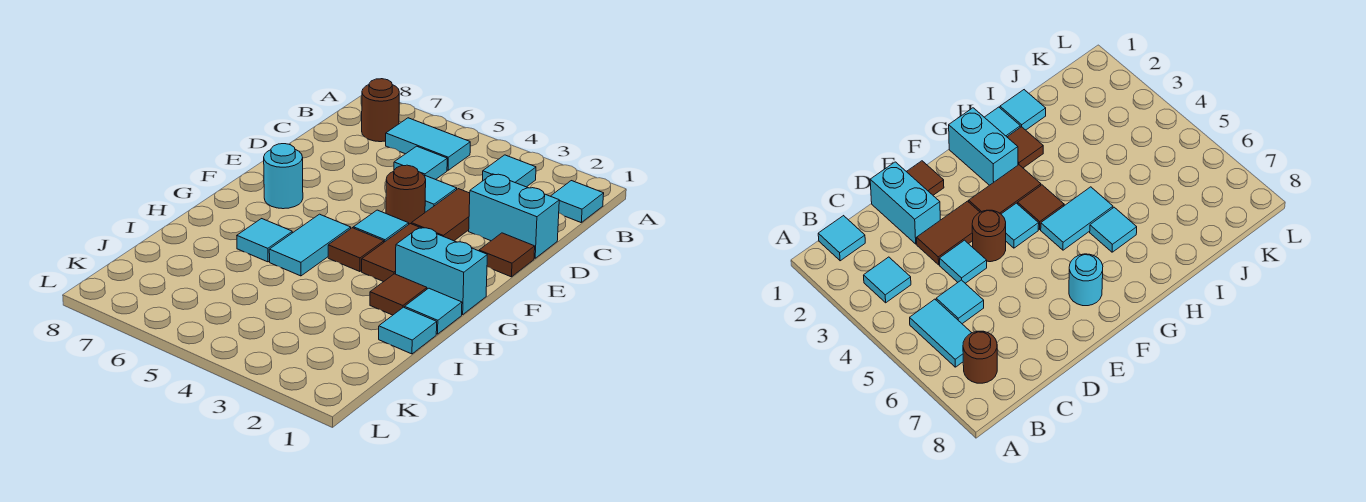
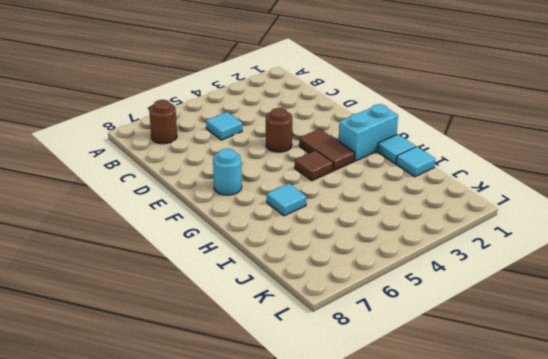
none -> cyan tile B1 level 1
none -> cyan tile B3 level 1
none -> cyan tile B5:B6 level 1

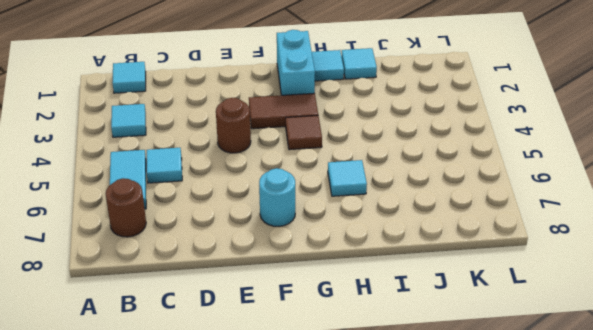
none -> cyan brick D1:D2 level 1
none -> brown tile D3:E3 level 1
none -> cyan tile D4 level 1

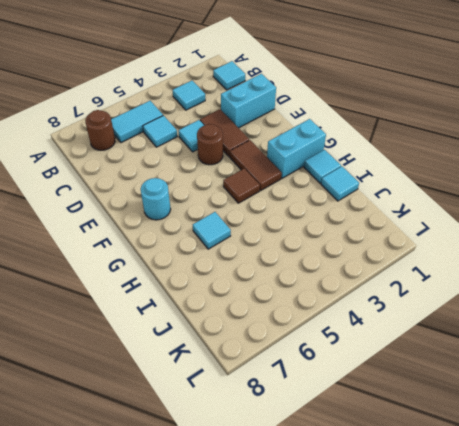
none -> brown tile E1 level 1
none -> cyan tile F4 level 1
none -> cyan tile G5:H5 level 1

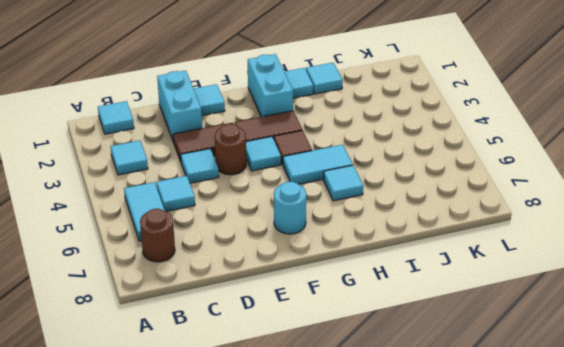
cyan tile E1 level 1 -> brown tile E1 level 1
none -> brown tile H2 level 1

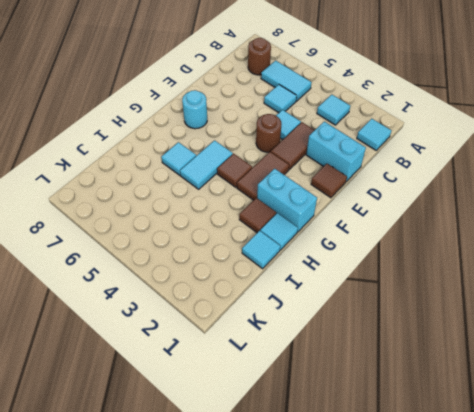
none -> cyan tile F4 level 1

